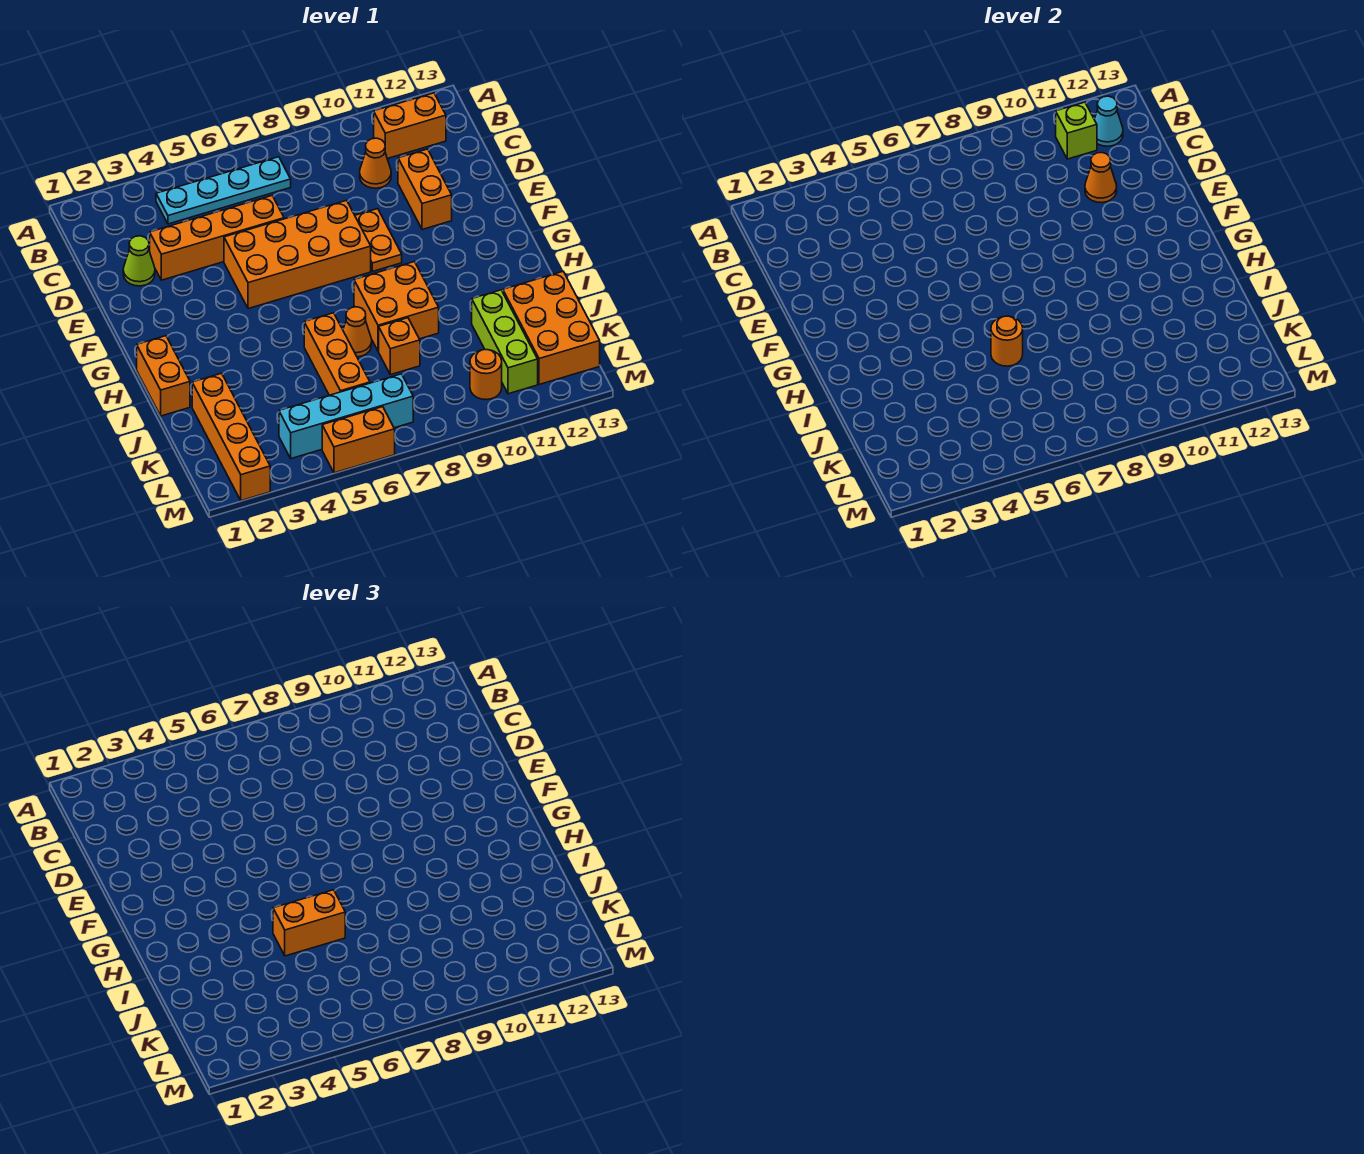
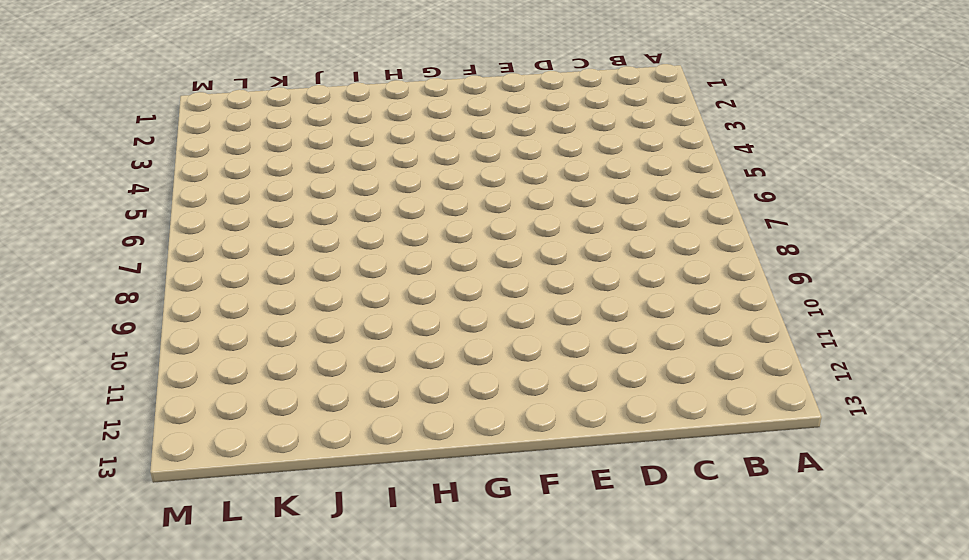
none -> cyan plate B4:B7 level 1
none -> orange brick B11:B12 level 1
none -> orange cone C10 level 1

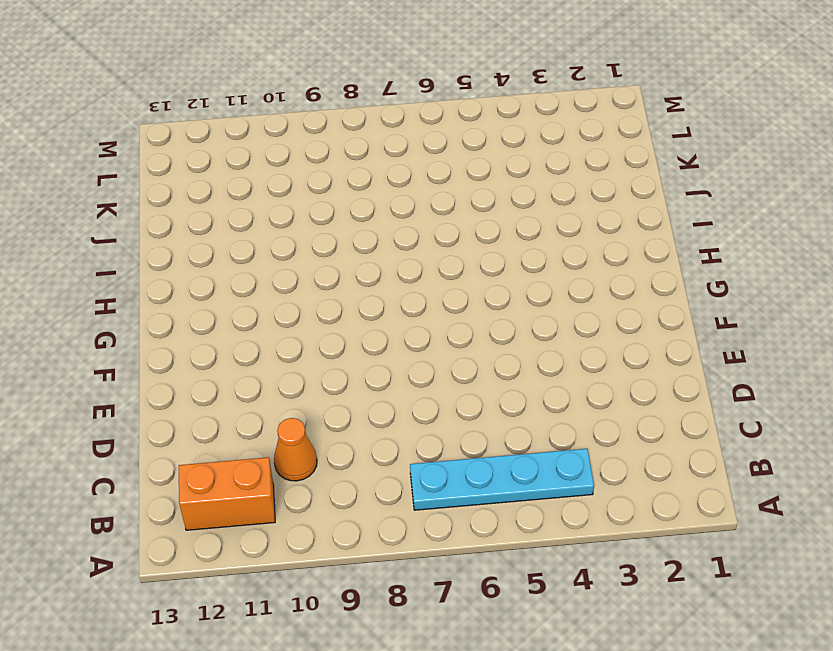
none -> lime cone D2 level 1
none -> orange brick D3:D6 level 1
none -> orange brick D11:E11 level 1

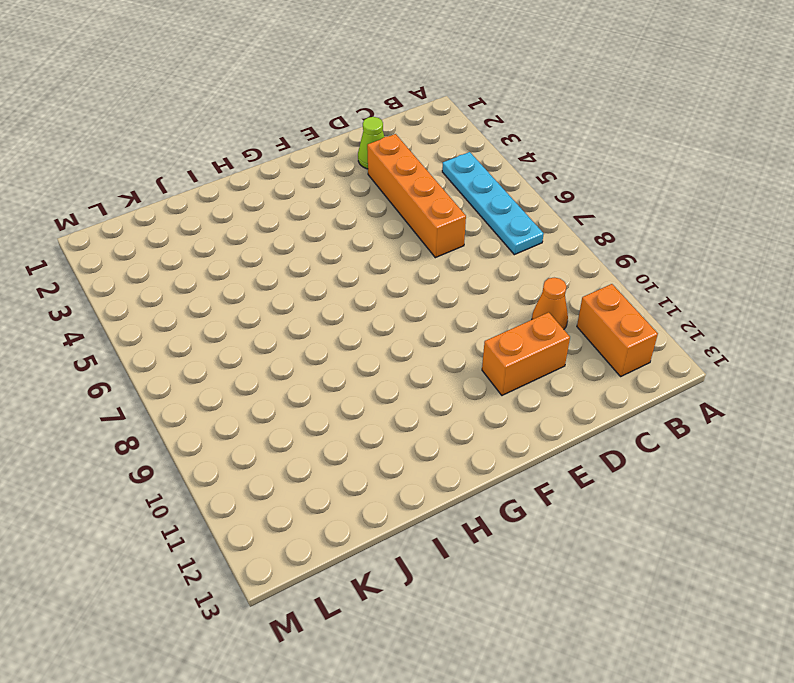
none -> orange brick E5:F8 level 1
none -> orange plate E9:F9 level 1
none -> orange brick H1:I1 level 1

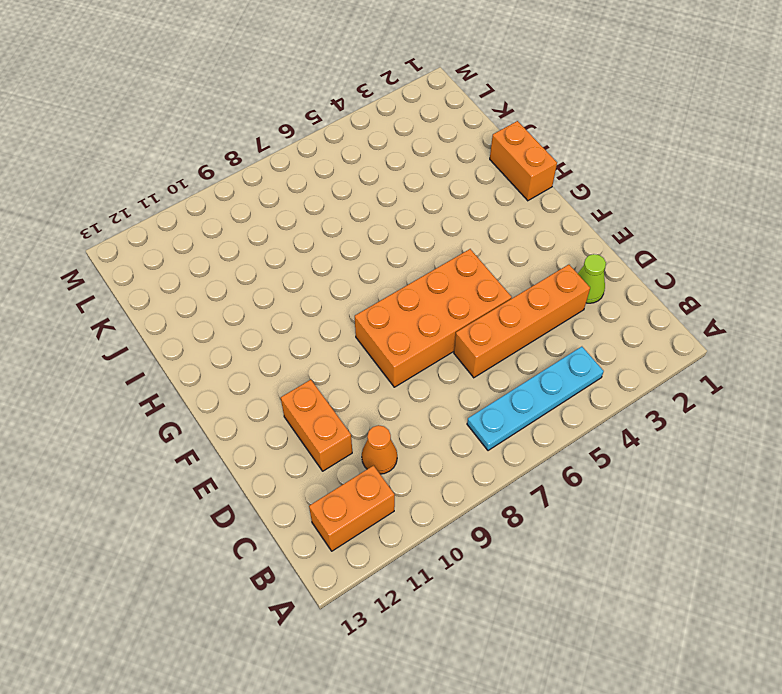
none -> orange plate E9:F9 level 1
none -> orange brick H8:I9 level 1
none -> orange brick I6:K6 level 1

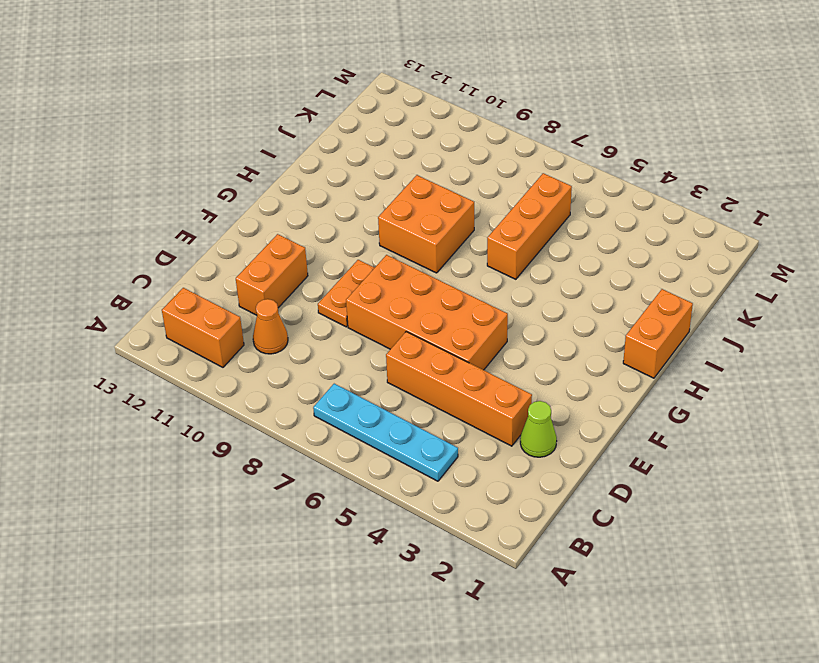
none -> orange cone I7 level 1
none -> orange brick J2:M2 level 1
none -> orange brick J8 level 1

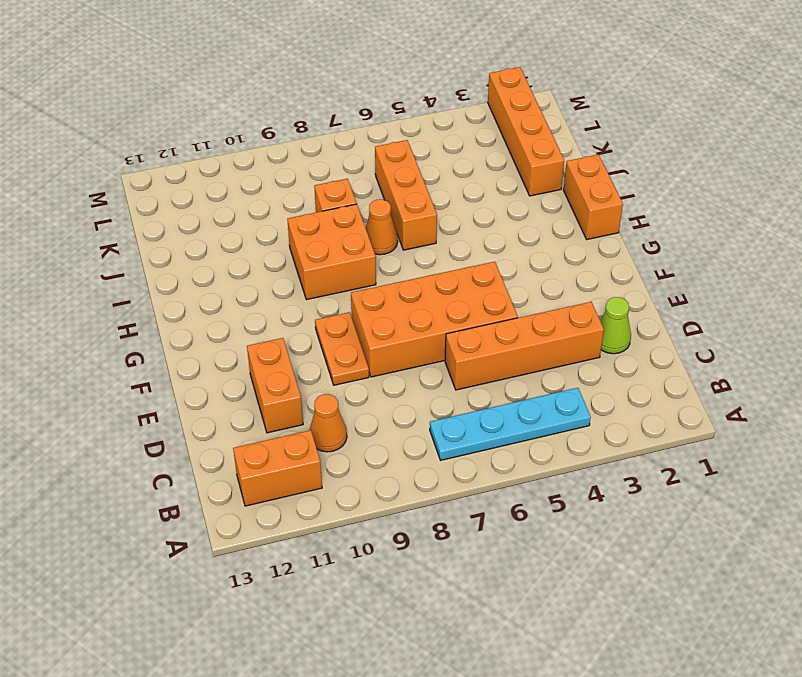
none -> lime brick J11:L11 level 1
none -> orange brick J12:L13 level 1
none -> cyan brick L4:L7 level 1

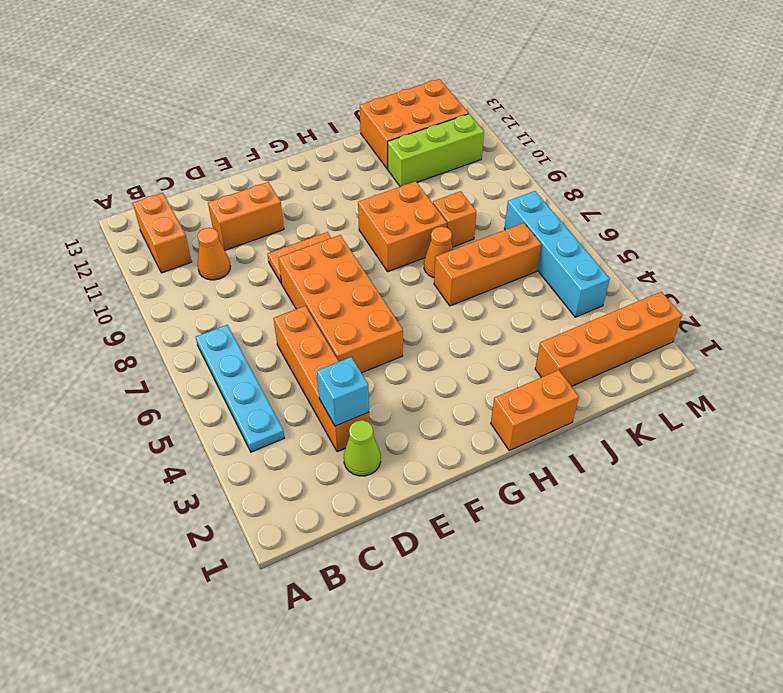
cyan brick D3 level 2 -> none
none -> orange round brick L10 level 1
none -> orange brick M5:M6 level 1
none -> lime brick B11 level 2

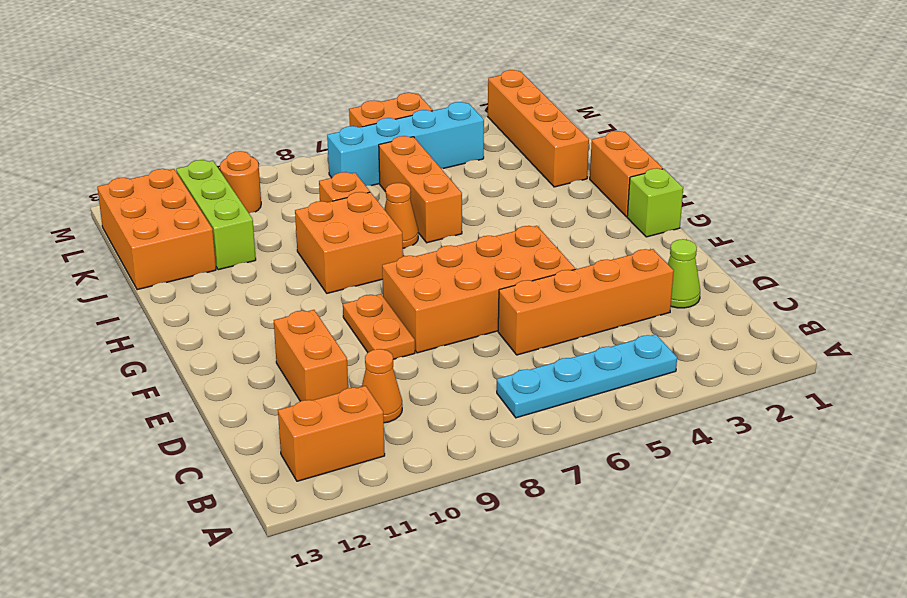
lime brick G1 level 1 -> lime brick B11 level 2
none -> cyan cone B12 level 2
none -> orange cone D11 level 2
none -> orange round brick I6 level 2

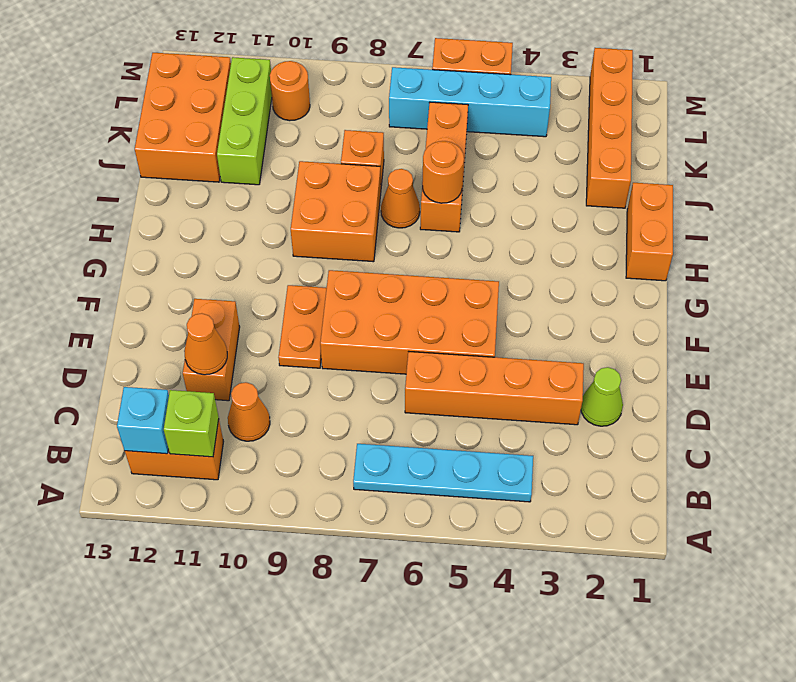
cyan brick B12 level 2 -> cyan cone B12 level 2
none -> orange brick I5:I6 level 3

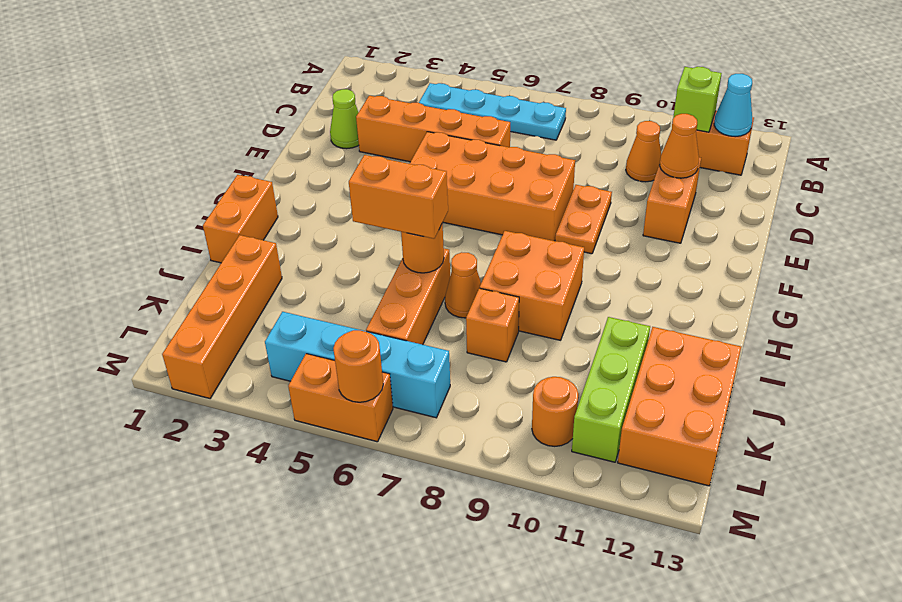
orange round brick M6 level 2 -> none

